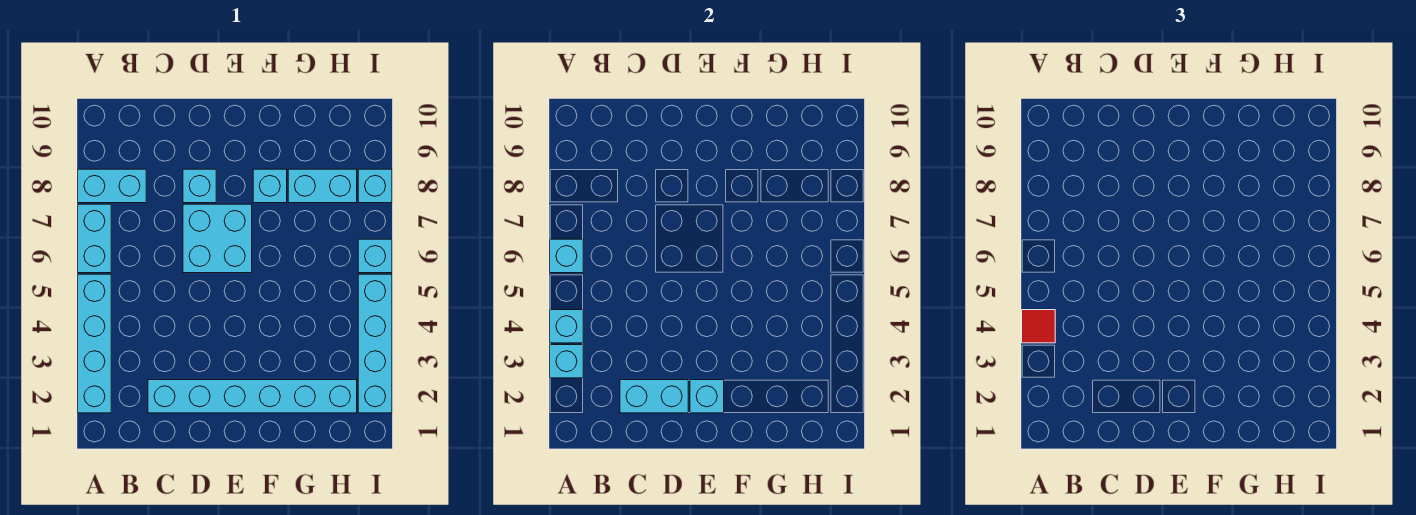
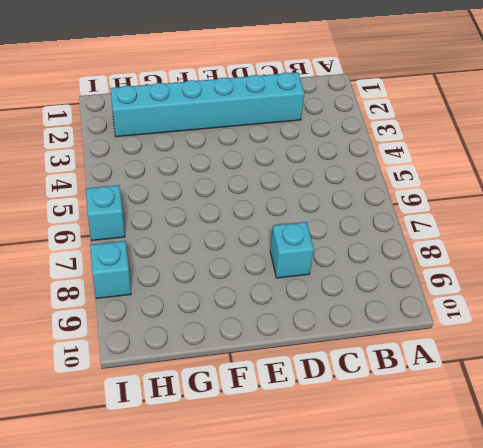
none -> cyan brick A2:A5 level 1
none -> cyan brick A6:A7 level 1
none -> cyan brick A8:B8 level 1

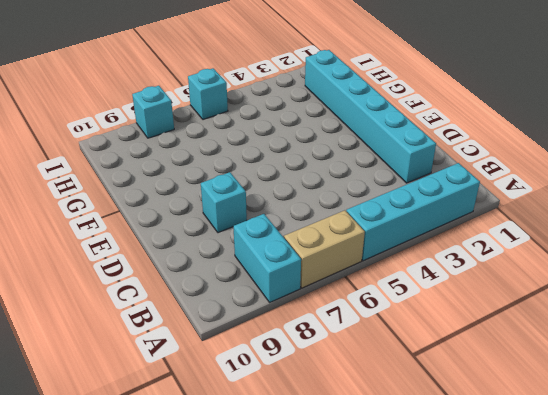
tan brick A6:A7 level 1 -> cyan brick A6:A7 level 1
none -> cyan brick D6:E7 level 1
none -> cyan brick F8 level 1
none -> cyan brick G8:H8 level 1

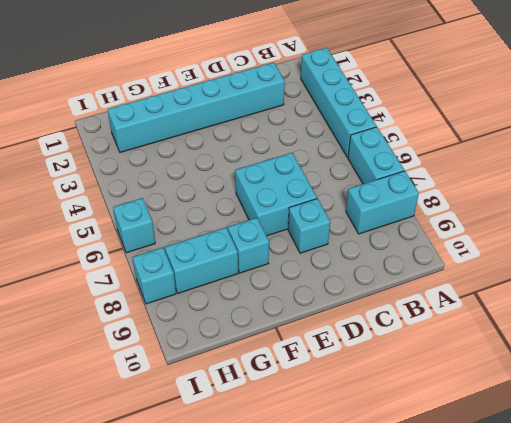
none -> cyan brick I2:I5 level 1
none -> cyan brick A3 level 2
none -> cyan brick A4 level 2

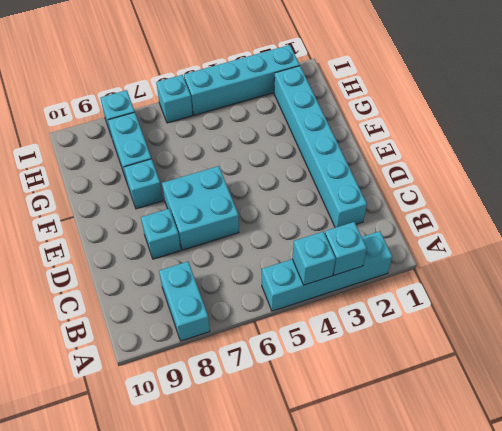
none -> cyan brick A6:A7 level 1
none -> cyan brick A6 level 2
none -> cyan brick C2:D2 level 2

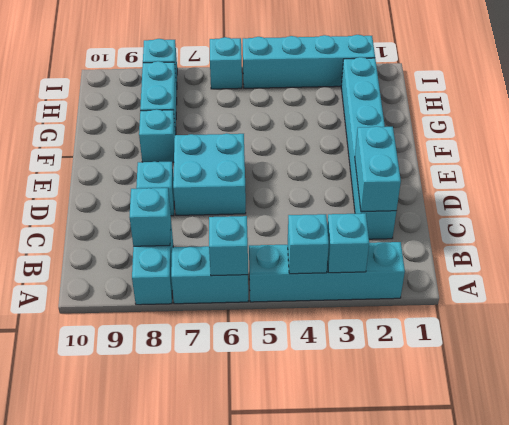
cyan brick B8 level 2 -> cyan brick E2 level 2
none -> red tile A4 level 3

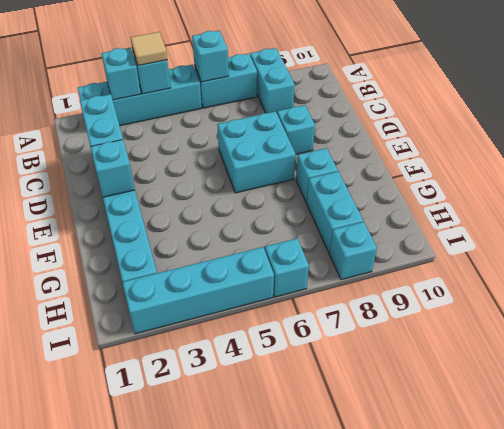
tan tile A4 level 3 -> red tile A4 level 3

